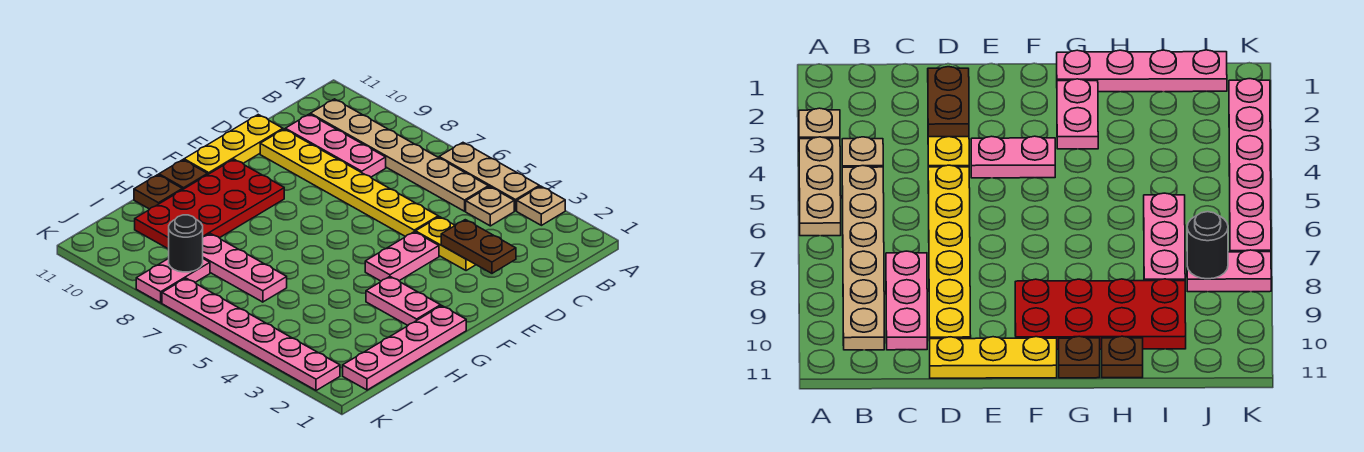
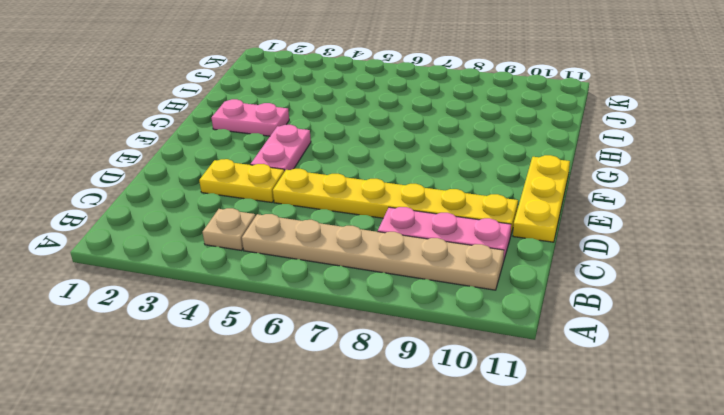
none -> tan plate A3 level 1
none -> tan plate A4:A6 level 1
none -> red plate F9:I10 level 1

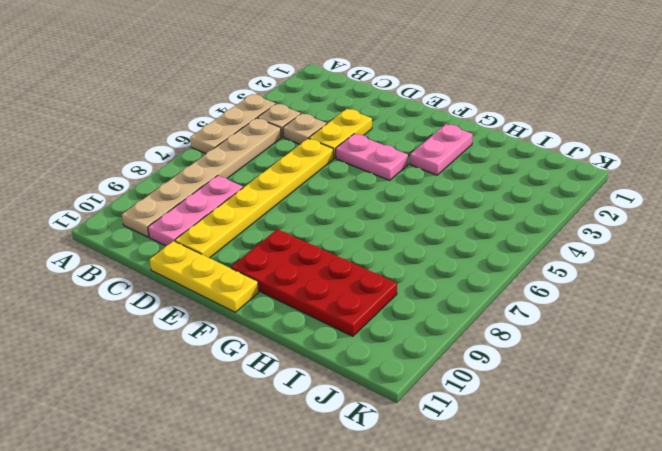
tan plate C4 level 1 -> tan plate A3 level 1
none -> pink plate G1:J1 level 1
none -> brown plate G11 level 1
none -> brown plate H11 level 1

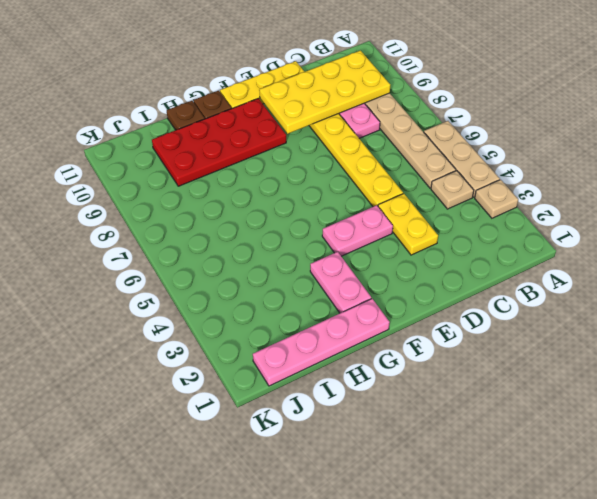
yellow plate B9:E10 level 2 -> none
none -> pink plate I6:I8 level 1
none -> pink plate J8:K8 level 1
none -> pink plate K2:K7 level 1

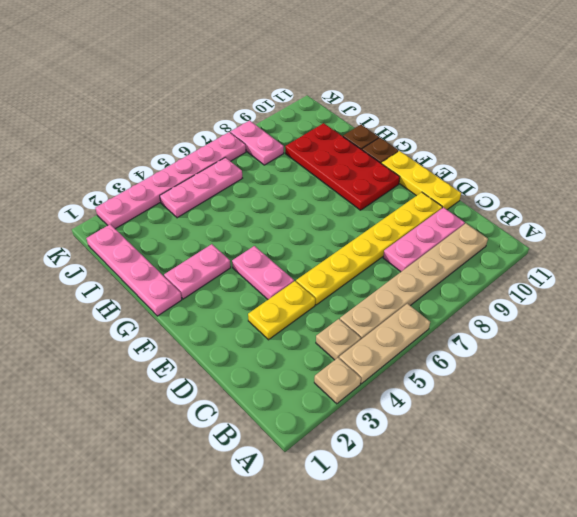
pink plate J4:J6 level 1 -> pink plate I6:I8 level 1
none -> brown plate D2:D3 level 2
none -> black round brick J8 level 2

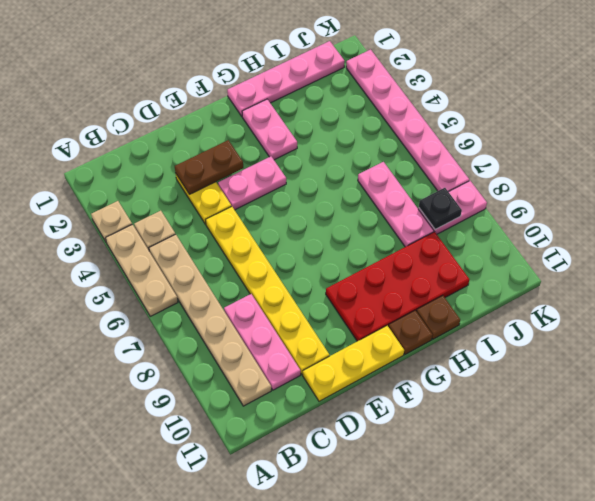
brown plate D3:E3 level 2 -> brown plate D2:D3 level 2
black plate J8 level 2 -> black round brick J8 level 2

